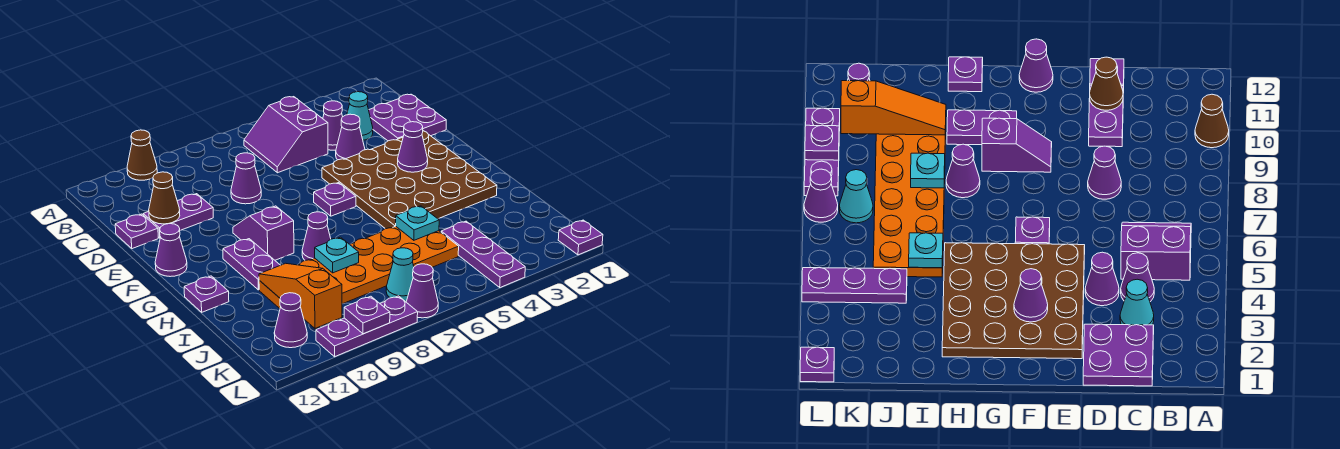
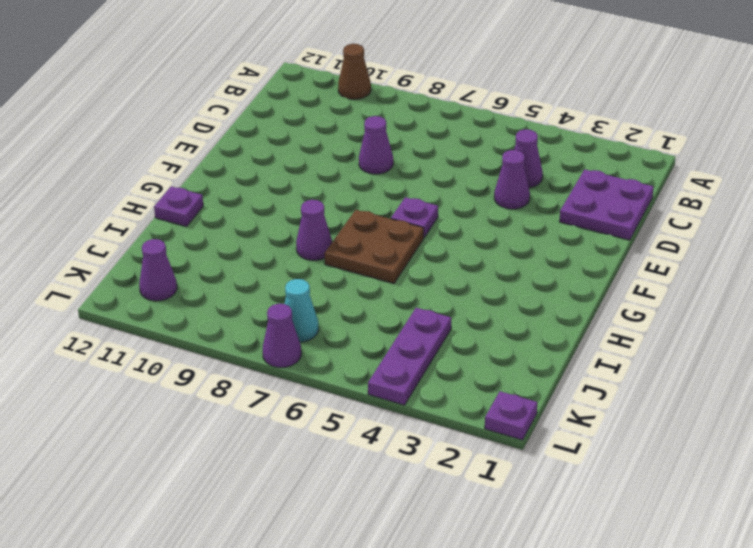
brown plate G6:H7 level 1 -> none
none -> purple slope B5:C6 level 1 top 5
none -> cyan cone C3 level 1
none -> purple plate D10:D11 level 1

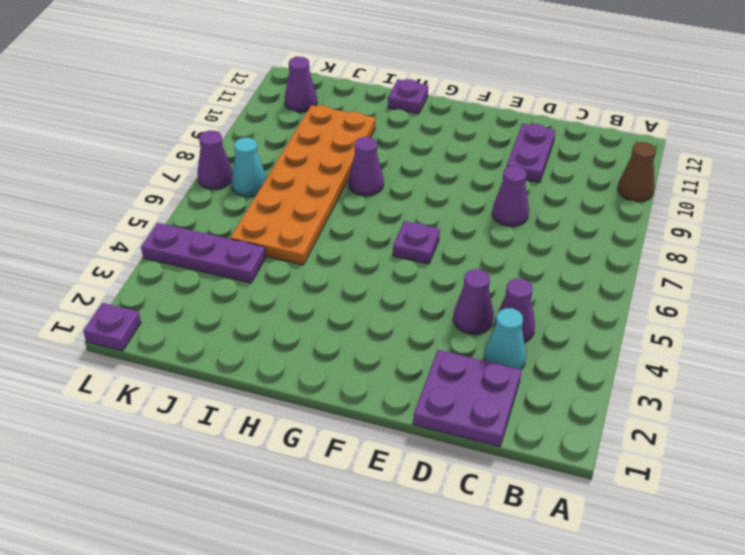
none -> purple slope B5:C6 level 1 top 5
none -> purple plate D12 level 1
none -> brown plate E2:H5 level 1

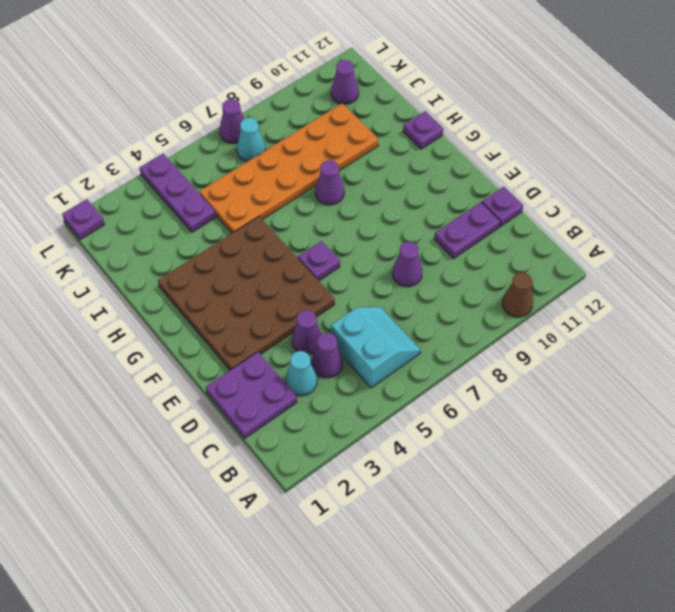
cyan slope B5:C6 level 1 top 5 -> purple slope B5:C6 level 1 top 5
none -> purple slope F9:G9 level 1 top G
none -> purple cone F12 level 1
none -> purple plate G10:H10 level 1

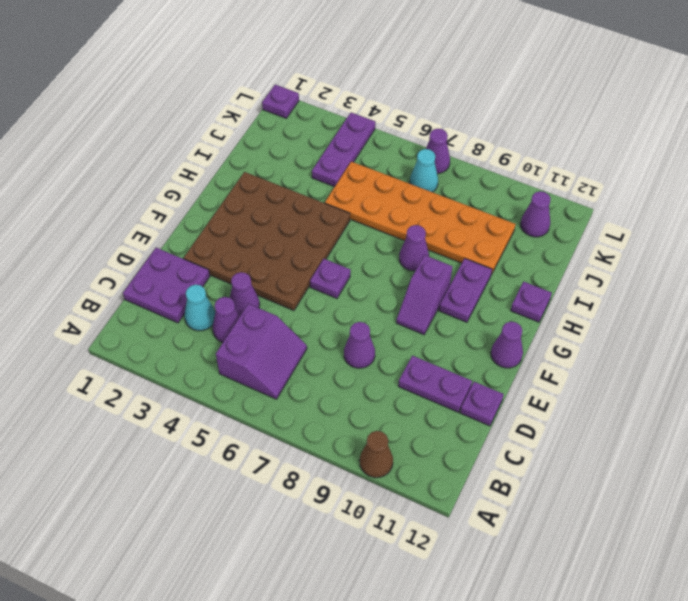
none -> purple plate L8:L10 level 1
none -> brown cone D11 level 2
none -> purple cone F3 level 2

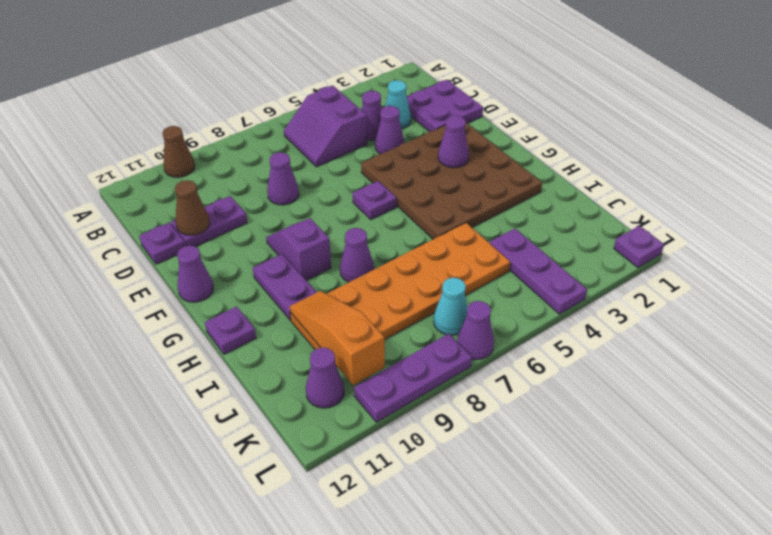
none -> cyan plate I5 level 2
none -> cyan plate I8 level 2
none -> purple plate L9 level 2

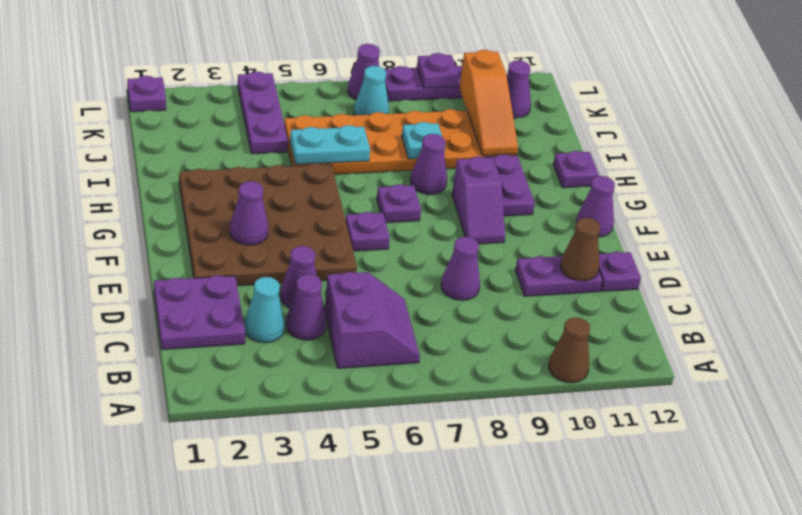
purple plate G7 level 1 -> none
cyan plate I5:I6 level 2 -> cyan plate I5 level 2

